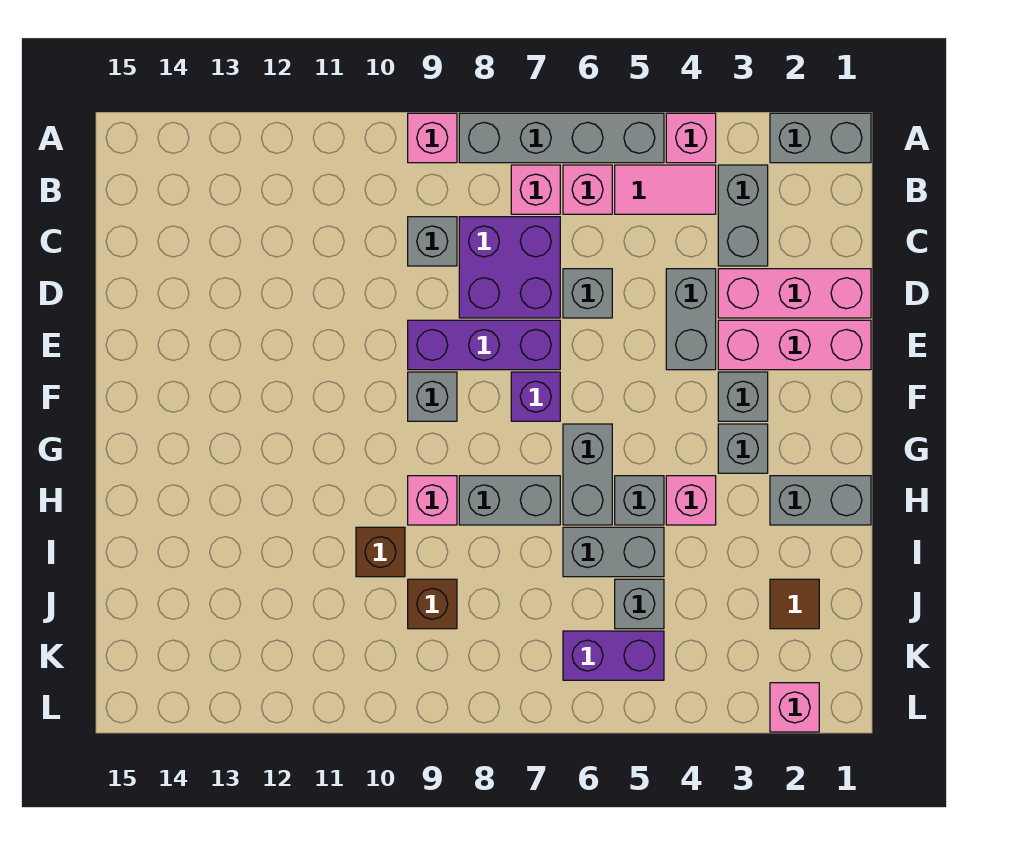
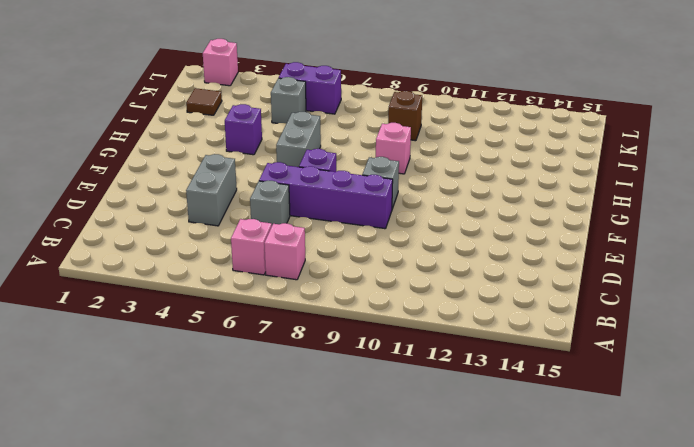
purple brick E6:E9 level 1 -> purple brick E7:E9 level 1
purple brick H4 level 1 -> pink brick H4 level 1
none -> grey brick A1:A2 level 1
none -> pink brick A4 level 1
none -> grey brick A5:A8 level 1
none -> pink brick A9 level 1

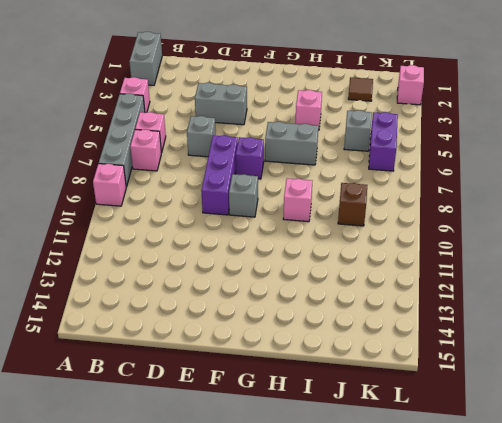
none -> grey brick B3:C3 level 1
none -> pink tile B4:B5 level 1
none -> purple brick C7:D8 level 1
none -> grey brick C9 level 1

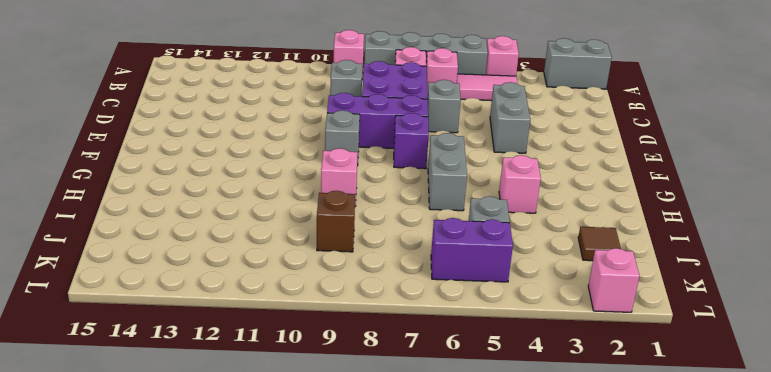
none -> grey brick B3:C3 level 1
none -> pink brick D1:D3 level 1
none -> pink brick E1:E3 level 1
none -> grey brick F3 level 1

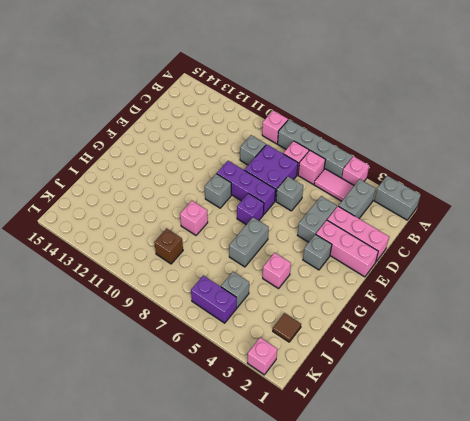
none -> grey brick G3 level 1
none -> grey brick H1:H2 level 1
none -> grey brick H5 level 1
none -> grey brick H7:H8 level 1

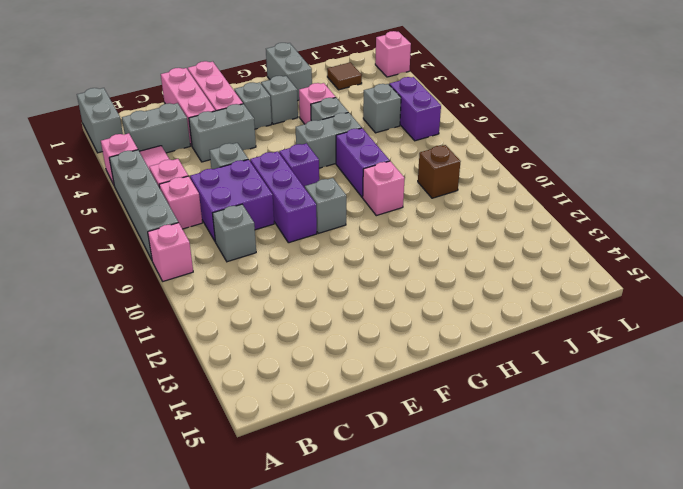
purple brick H7:H8 level 1 -> grey brick H7:H8 level 1
none -> grey brick I5:I6 level 1
none -> brown brick I10 level 1

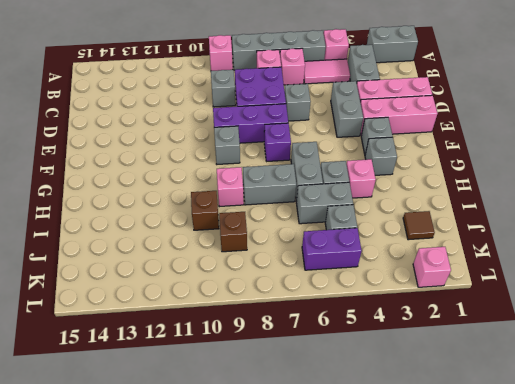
none -> grey brick H1:H2 level 1

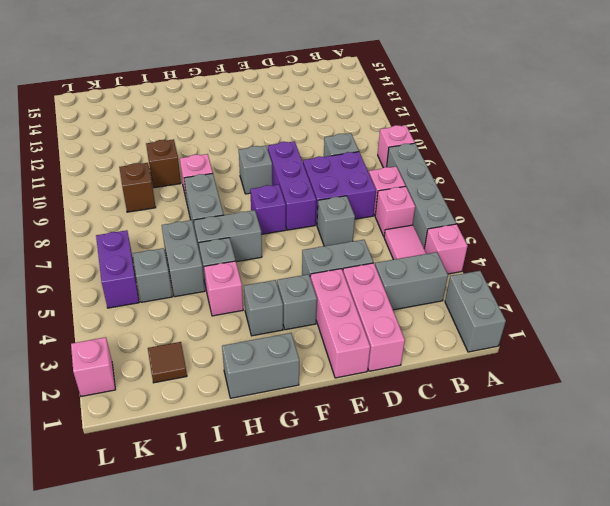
grey brick G1:H1 level 1 -> grey brick H1:H2 level 1

